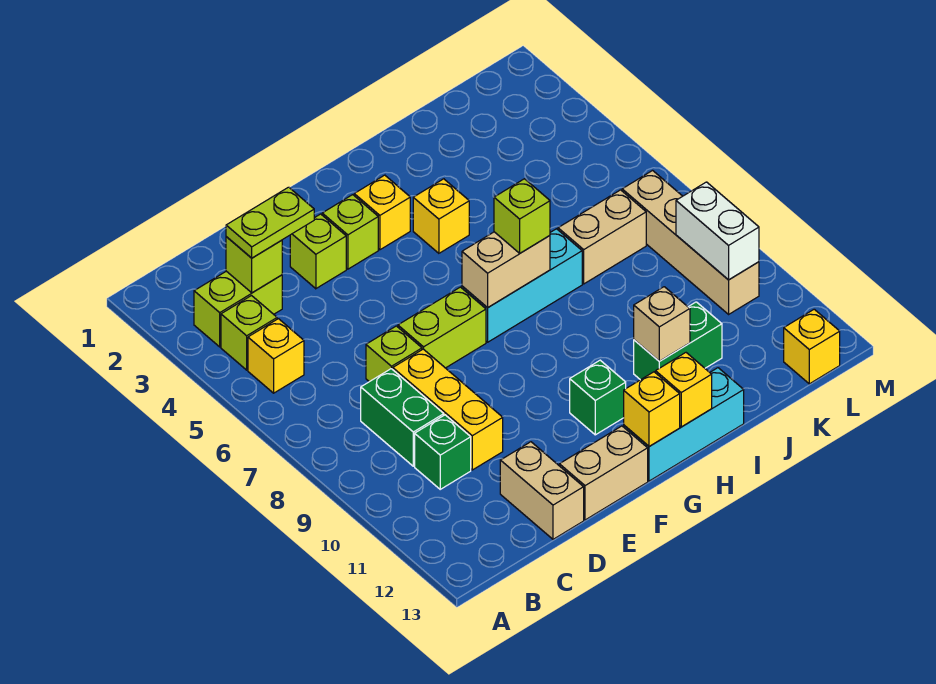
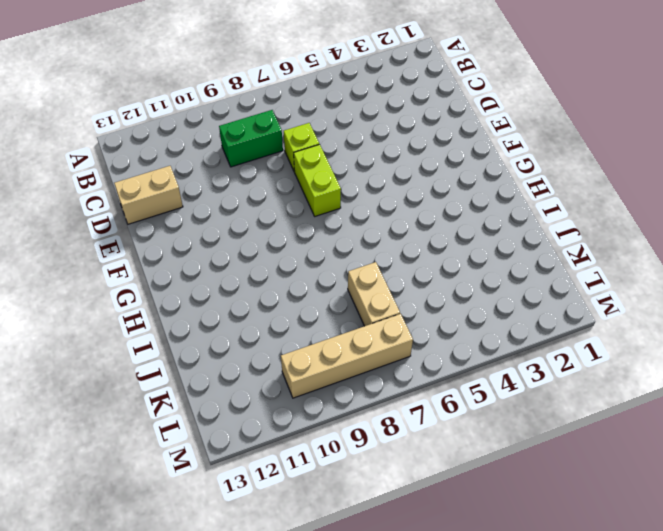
none -> lime brick B3:C3 level 1
none -> lime brick B4 level 1
none -> yellow brick B5 level 1

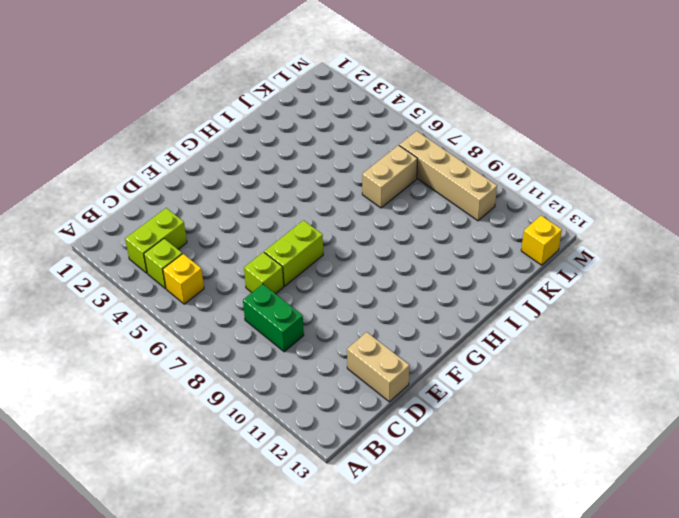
none -> green brick C10 level 1
none -> yellow brick D8:D10 level 1
none -> lime brick E3 level 1

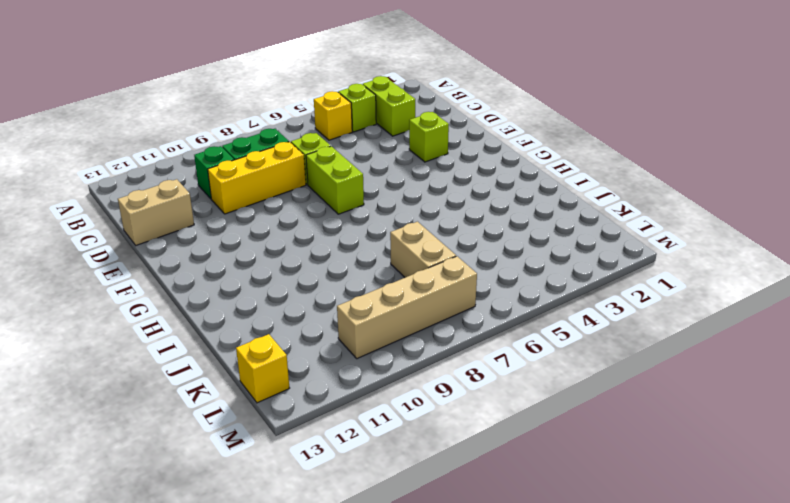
none -> tan brick E13:F13 level 1
none -> lime brick F3 level 1
none -> yellow brick G3 level 1

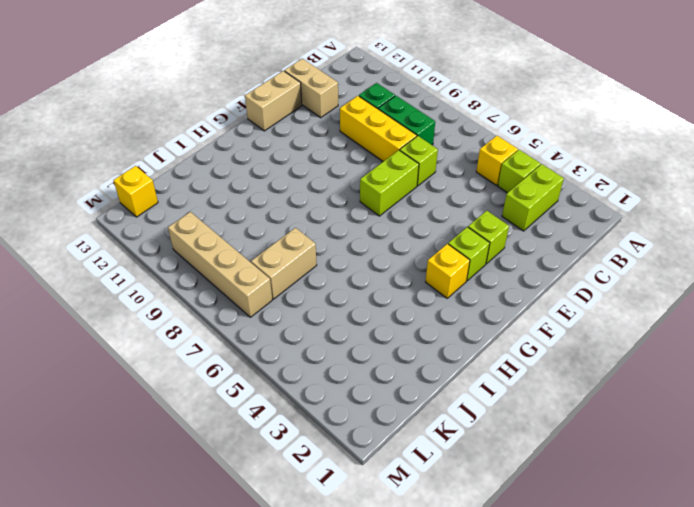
none -> cyan brick G7:I7 level 1
none -> green brick G11 level 1
none -> cyan brick G13:I13 level 1

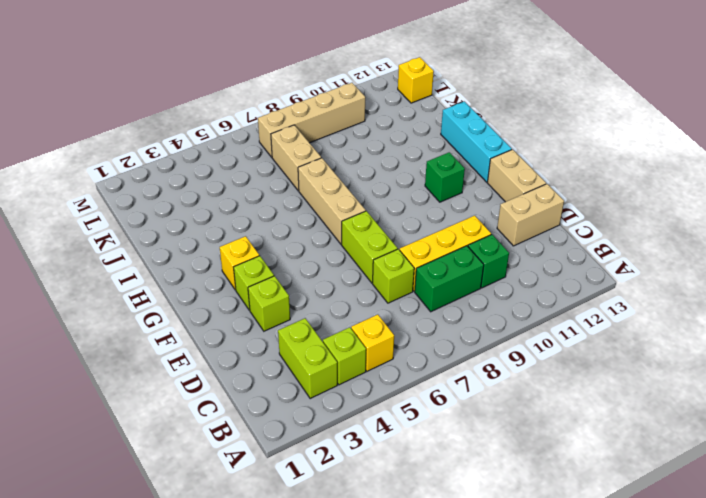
tan brick G7:I7 level 1 -> cyan brick G7:I7 level 1
none -> yellow brick H4 level 1
none -> green brick I11:J11 level 1
none -> lime brick C3 level 2

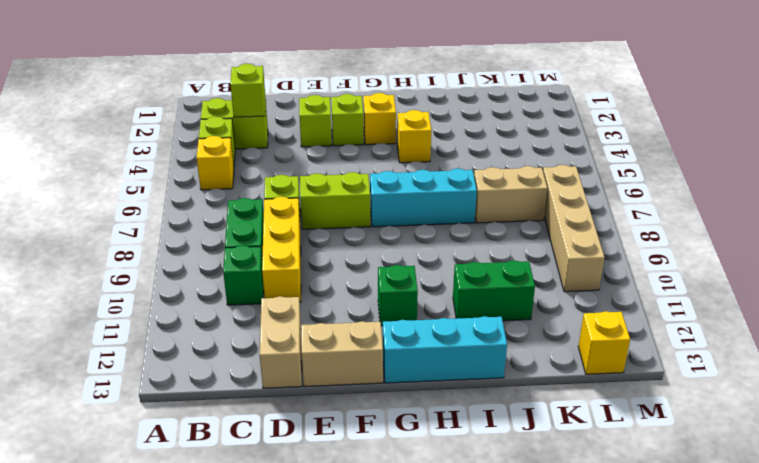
none -> tan brick G7:H7 level 2
none -> yellow brick G13 level 2
none -> yellow brick H13 level 2

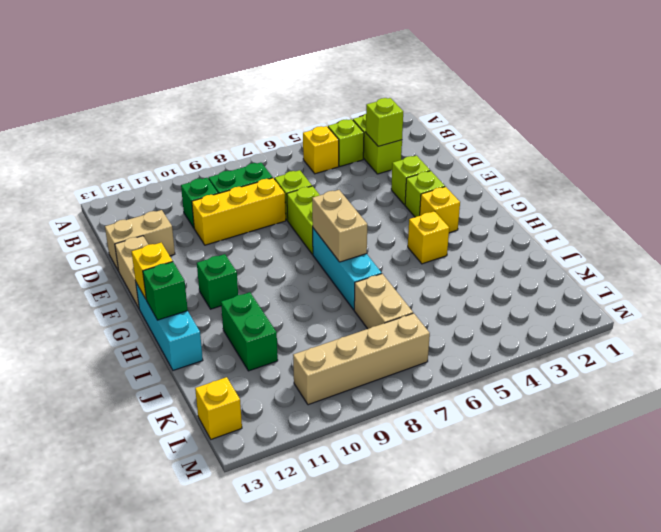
green brick H13 level 2 -> yellow brick H13 level 2
none -> tan brick I11 level 2
none -> white brick L9:L10 level 2
none -> lime plate C3:D3 level 3

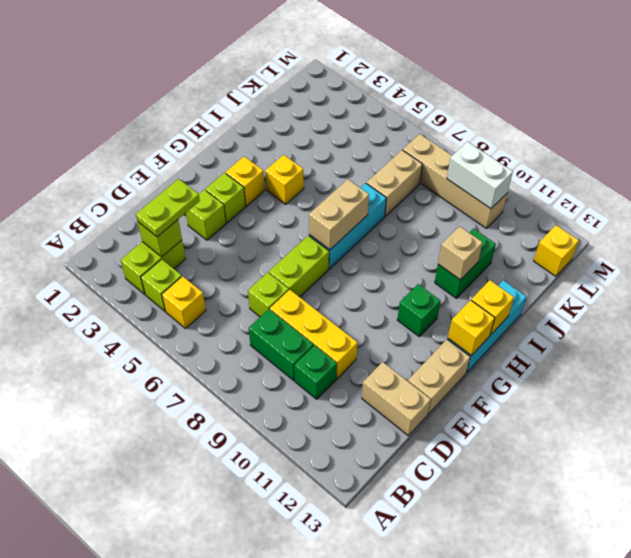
none -> lime brick H7 level 3

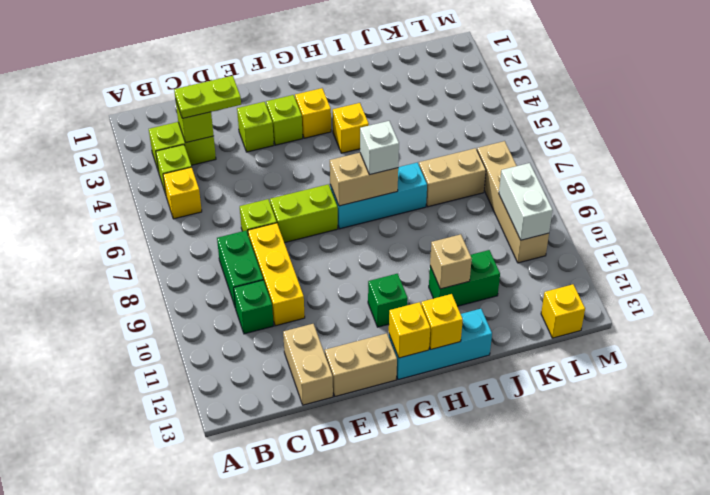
white brick H7 level 3 -> lime brick H7 level 3

